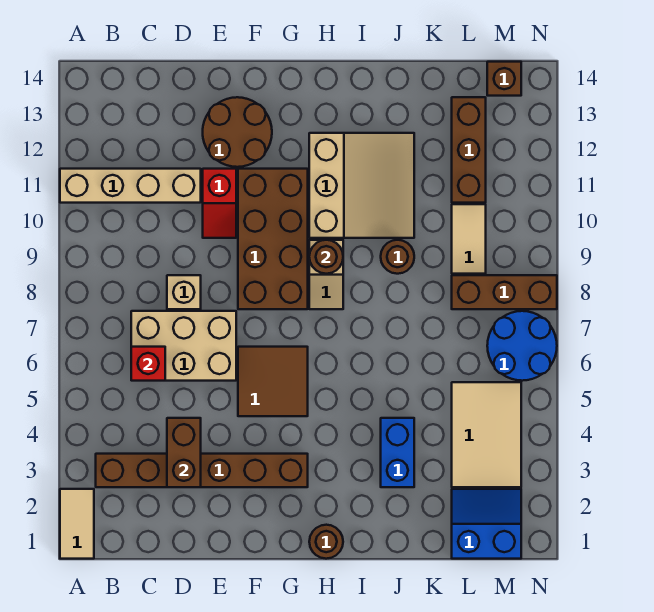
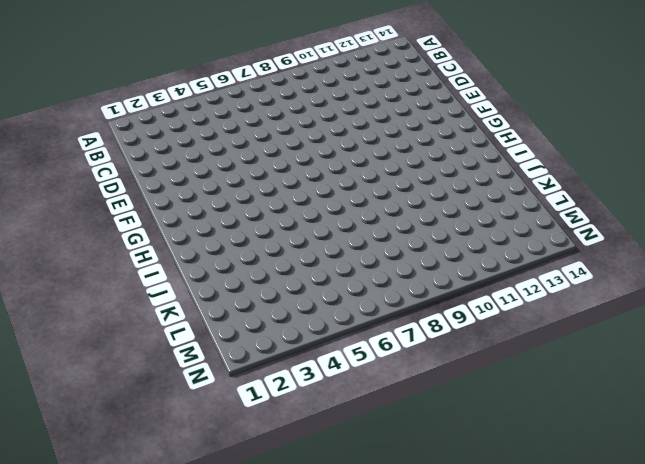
none -> tan tile A1:A2 level 1
none -> tan brick A11:D11 level 1
none -> brown brick B3:G3 level 1

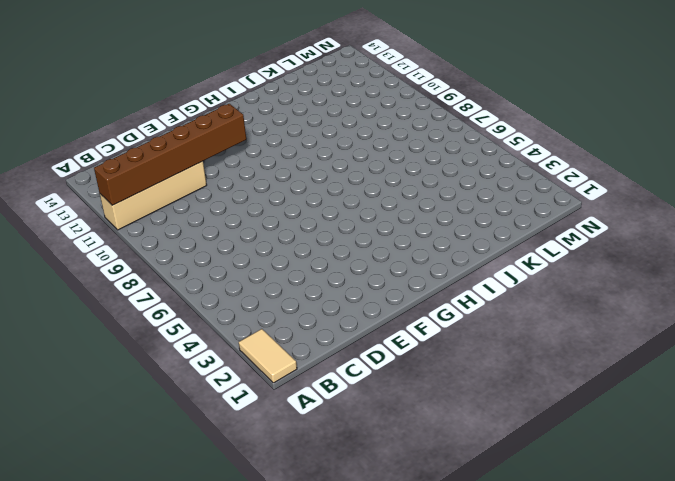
brown brick A11:F11 level 2 -> brown brick B3:G3 level 1
none -> tan brick C6:E7 level 1
none -> tan brick D8 level 1
none -> red slope E10:E11 level 1 top 11

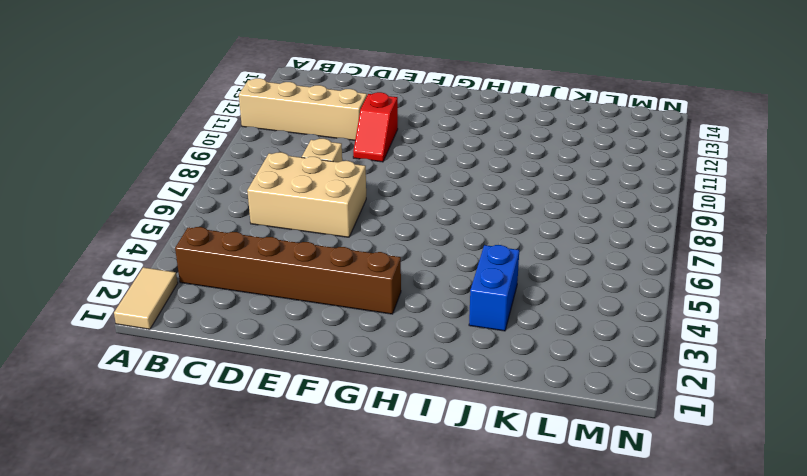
none -> brown round brick E12:F13 level 1
none -> brown tile F5:G6 level 1
none -> brown brick F8:G11 level 1

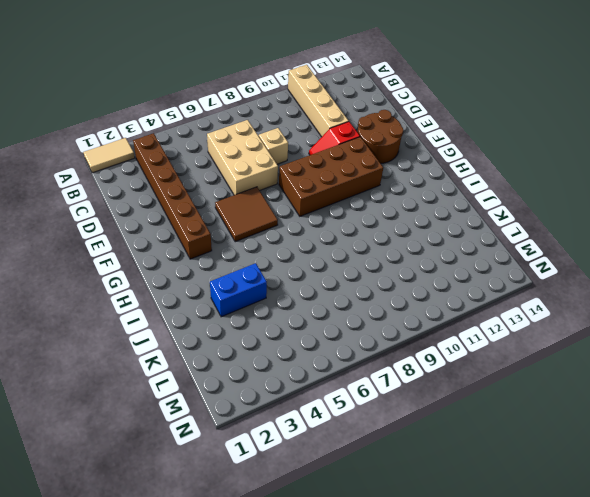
none -> brown round brick H1 level 1
none -> tan slope H8:H9 level 1 top 9
none -> tan slope H10:J12 level 1 top H

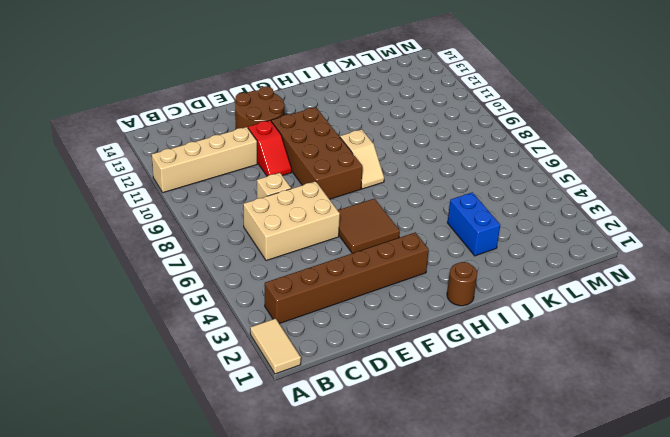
none -> tan slope H10:J12 level 1 top H
none -> brown round brick J9 level 1
none -> blue slope L1:M2 level 1 top 1

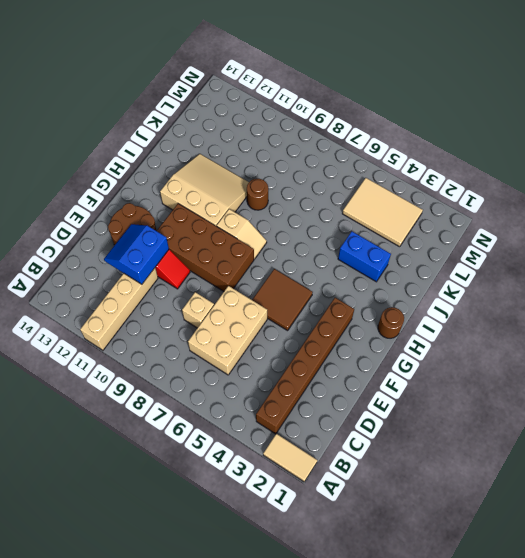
blue slope D11:E12 level 2 top 11 -> blue slope L1:M2 level 1 top 1
none -> brown brick L8:N8 level 1
none -> tan tile L9:L10 level 1
none -> brown brick L11:L13 level 1

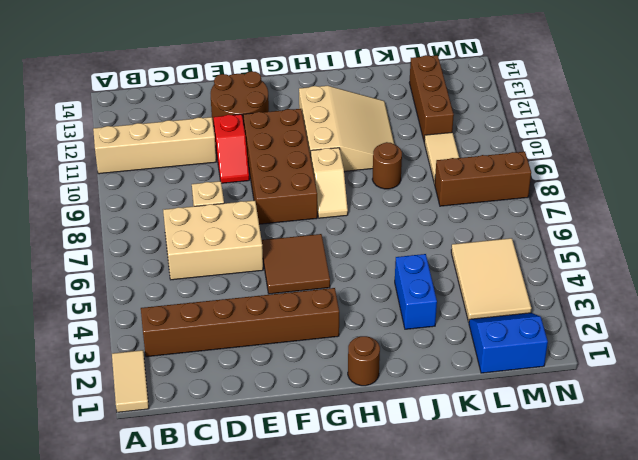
none -> blue round brick M6:N7 level 1
none -> brown brick M14 level 1
none -> red brick C6 level 2

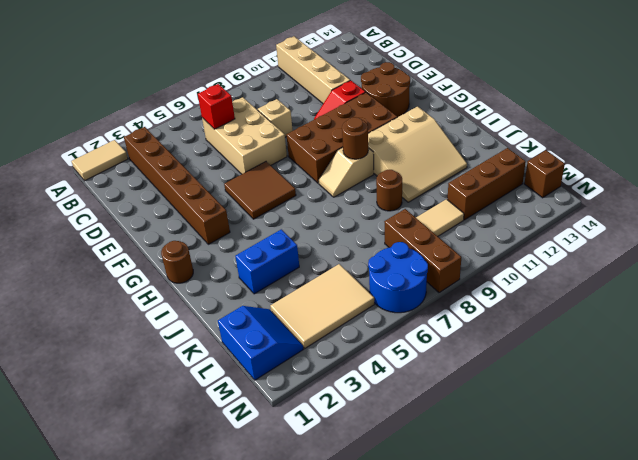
none -> brown brick D3:D4 level 2

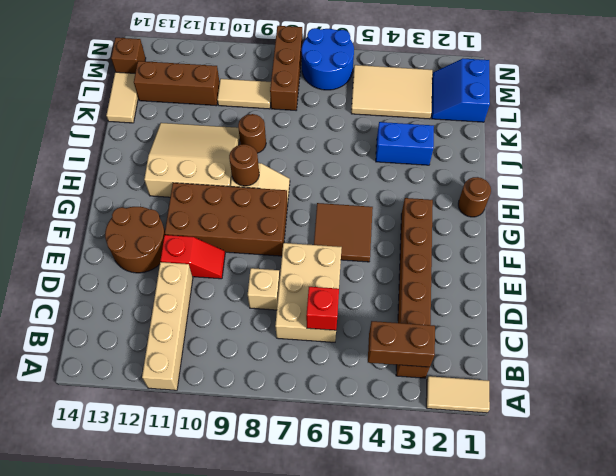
brown brick B3:B4 level 2 -> brown brick D3:D4 level 2
tan tile K14:L14 level 1 -> none

